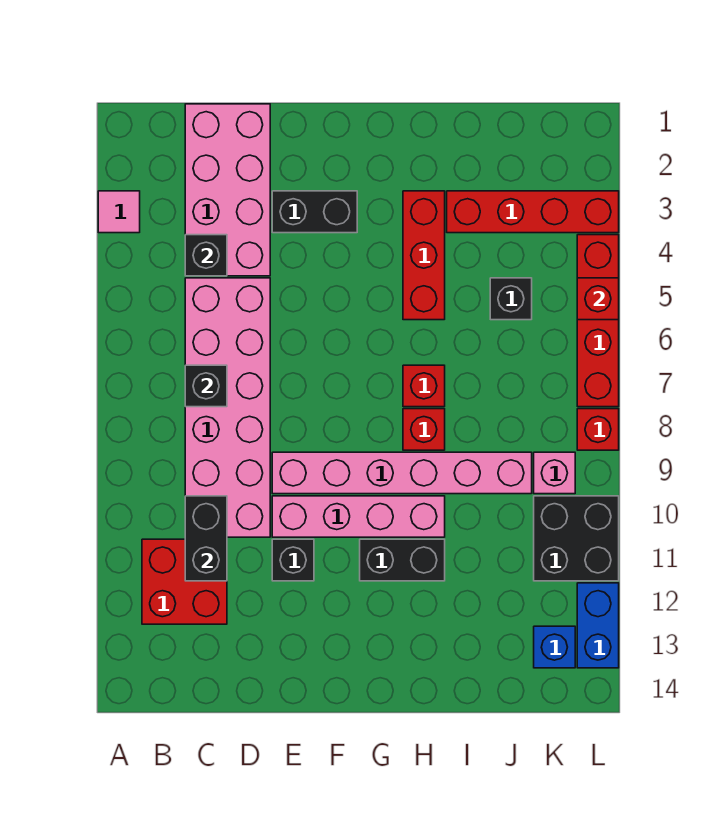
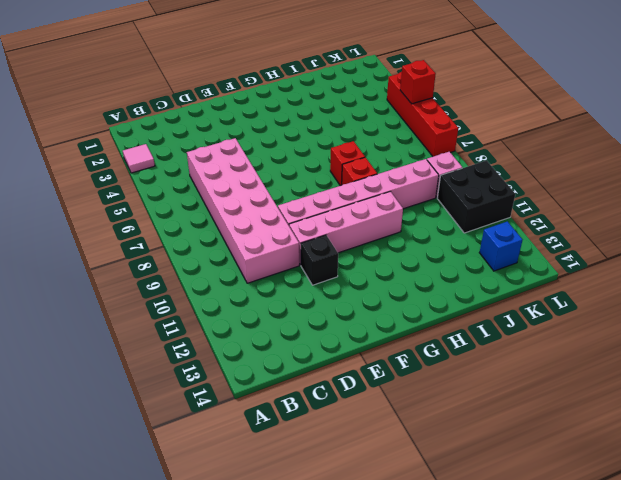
none -> red brick B11:C12 level 1
none -> pink brick C1:D4 level 1
none -> black brick E3:F3 level 1

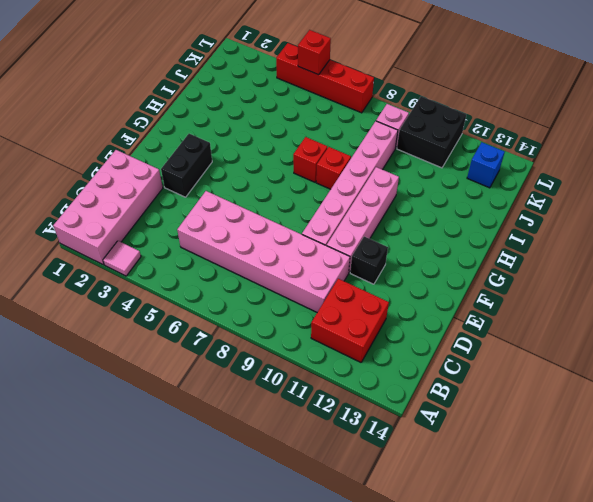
pink brick A1:D2 level 1 -> pink brick C1:D4 level 1
none -> black brick G11:H11 level 1
none -> red brick H3:H5 level 1
none -> red brick I3:L3 level 1

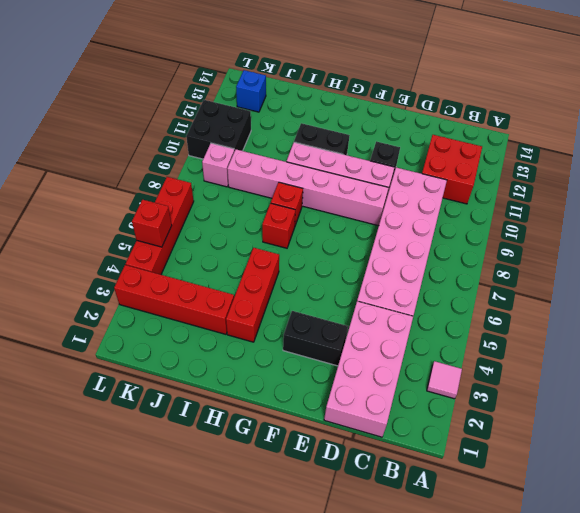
none -> black brick J5 level 1
none -> red brick L8 level 1
none -> blue brick L12:L13 level 1

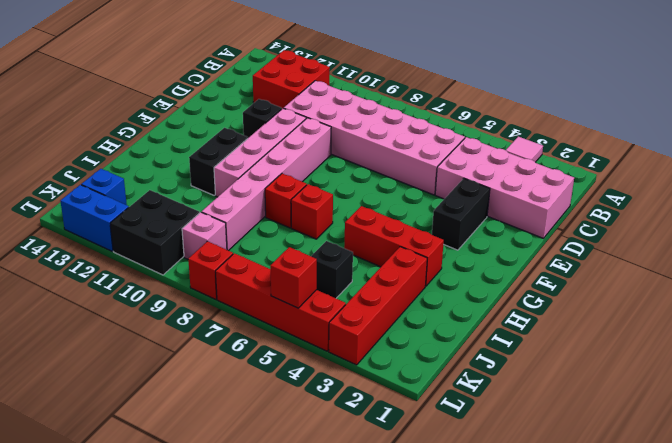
none -> black brick C4 level 2
none -> black brick C7 level 2
none -> black brick C10:C11 level 2

